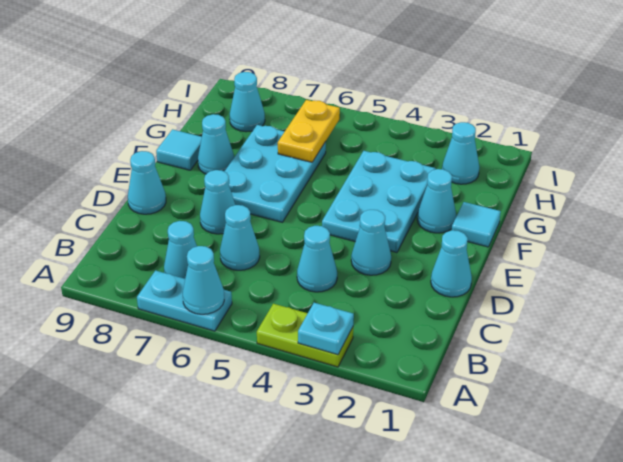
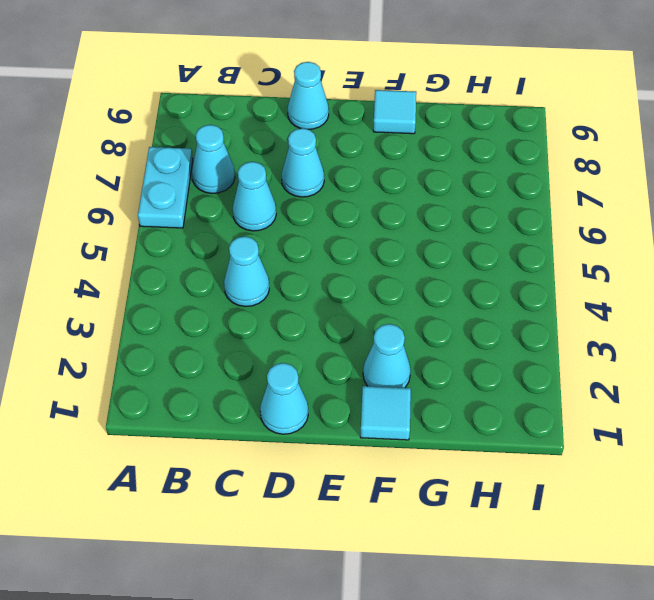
none -> lime plate A3:A4 level 1
none -> cyan cone D3 level 1
none -> cyan plate E3:G4 level 1

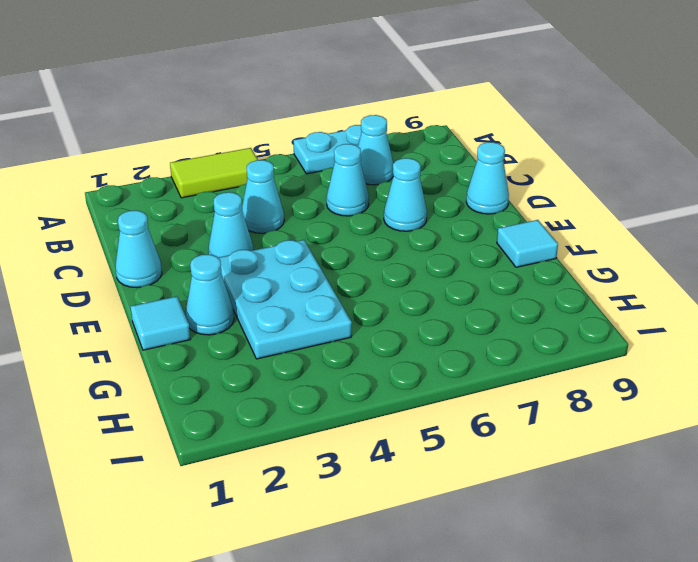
lime tile A3:A4 level 1 -> lime plate A3:A4 level 1
none -> cyan plate E6:G7 level 1
none -> cyan cone F8 level 1
none -> cyan cone H2 level 1

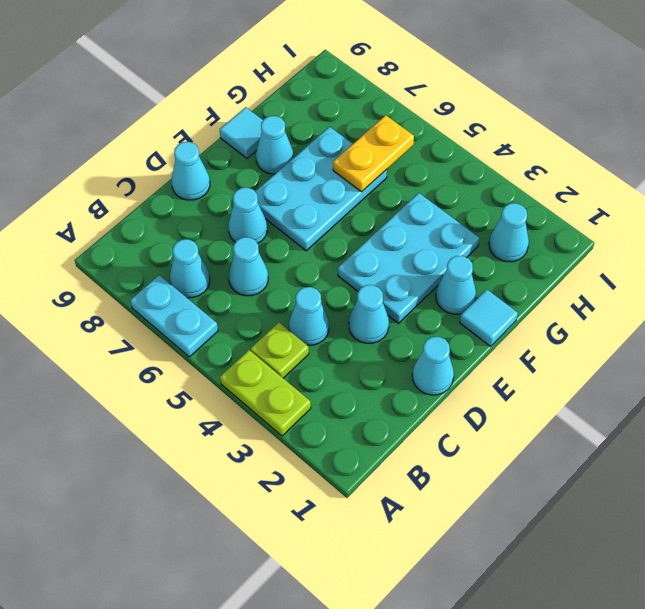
lime plate B4 level 1 -> none
none -> cyan cone H8 level 1
none -> cyan plate A3 level 2
none -> cyan cone A6 level 2

